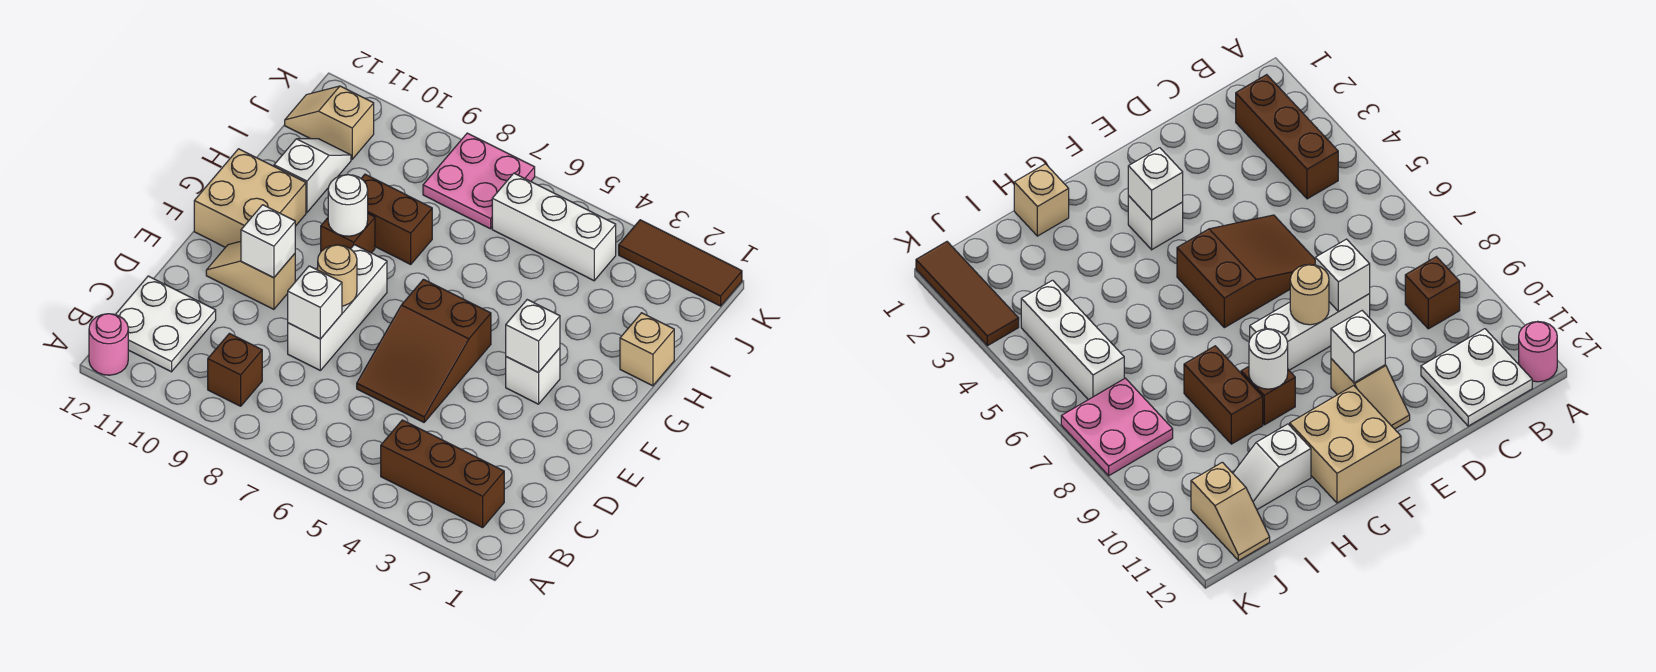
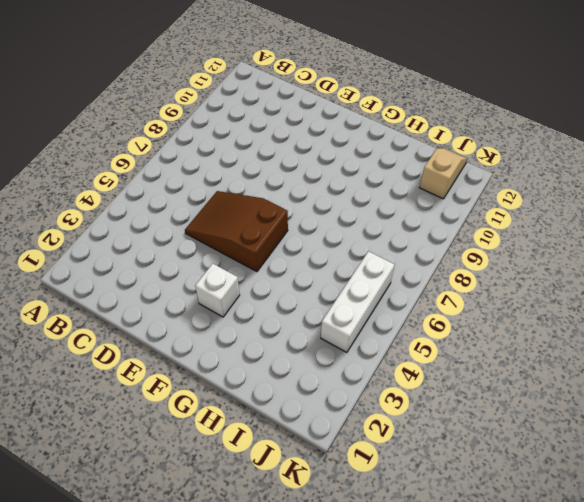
none -> pink round brick A12 level 1
none -> brown brick B2:B4 level 1
none -> brown brick B9 level 1

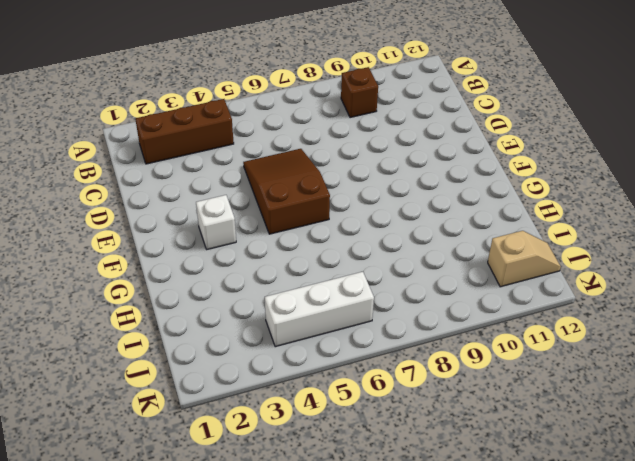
none -> pink round brick A12 level 1
none -> white plate B11:C12 level 1
none -> white brick D8:F8 level 1

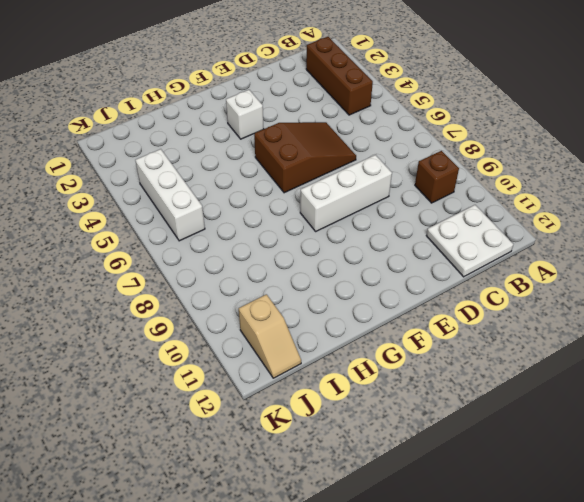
none -> pink round brick A12 level 1
none -> tan slope E10:E11 level 1 top 10
none -> tan brick F11:G12 level 1

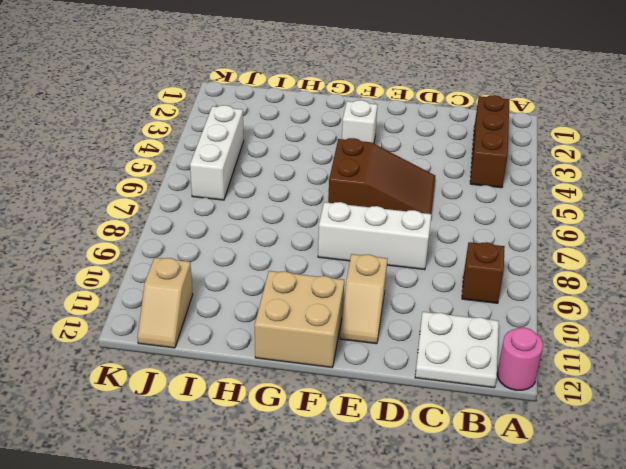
none -> brown brick G9 level 1
none -> tan brick H1 level 1
none -> brown brick H8:H9 level 1

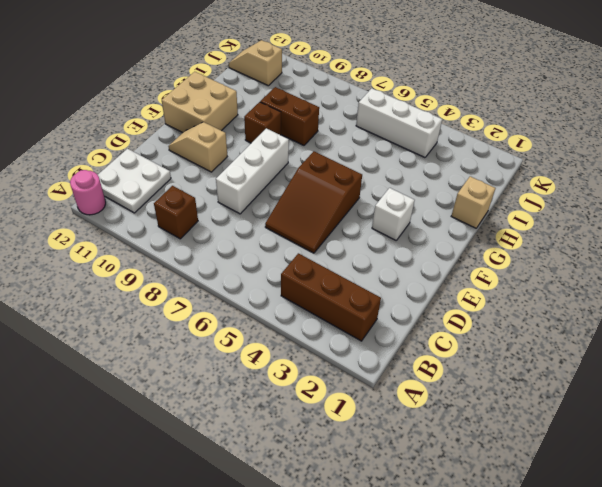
none -> white slope H11:I11 level 1 top H
none -> pink plate J7:K8 level 1
none -> brown tile K1:K3 level 1

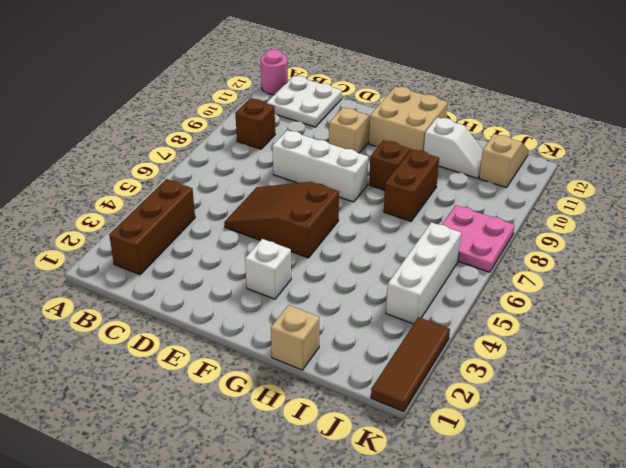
none -> white brick D8 level 2
none -> tan round brick E8 level 2
none -> white brick E10 level 2

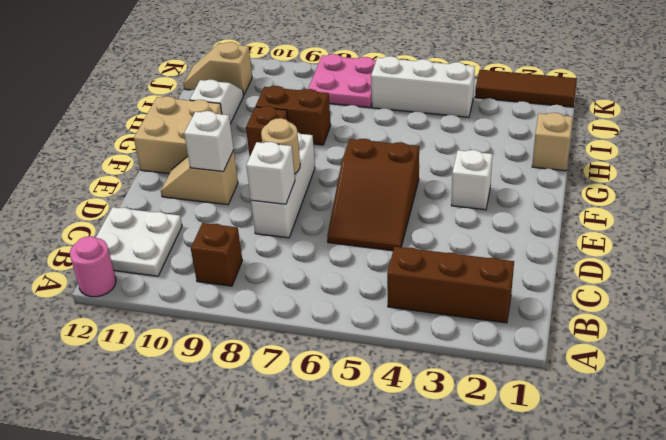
none -> white brick F3 level 2
none -> white round brick G9 level 2

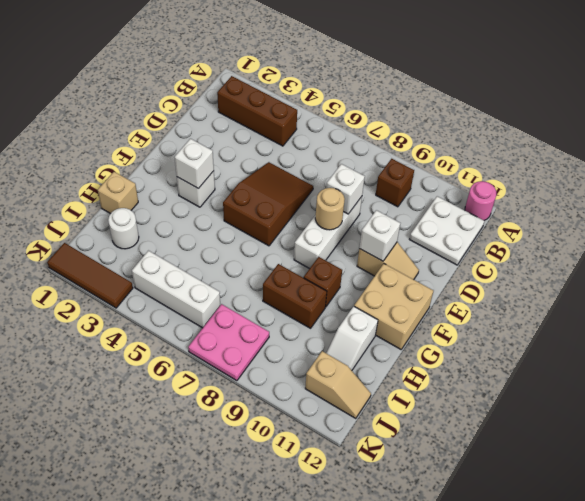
white round brick I2 level 1 -> white round brick G9 level 2

